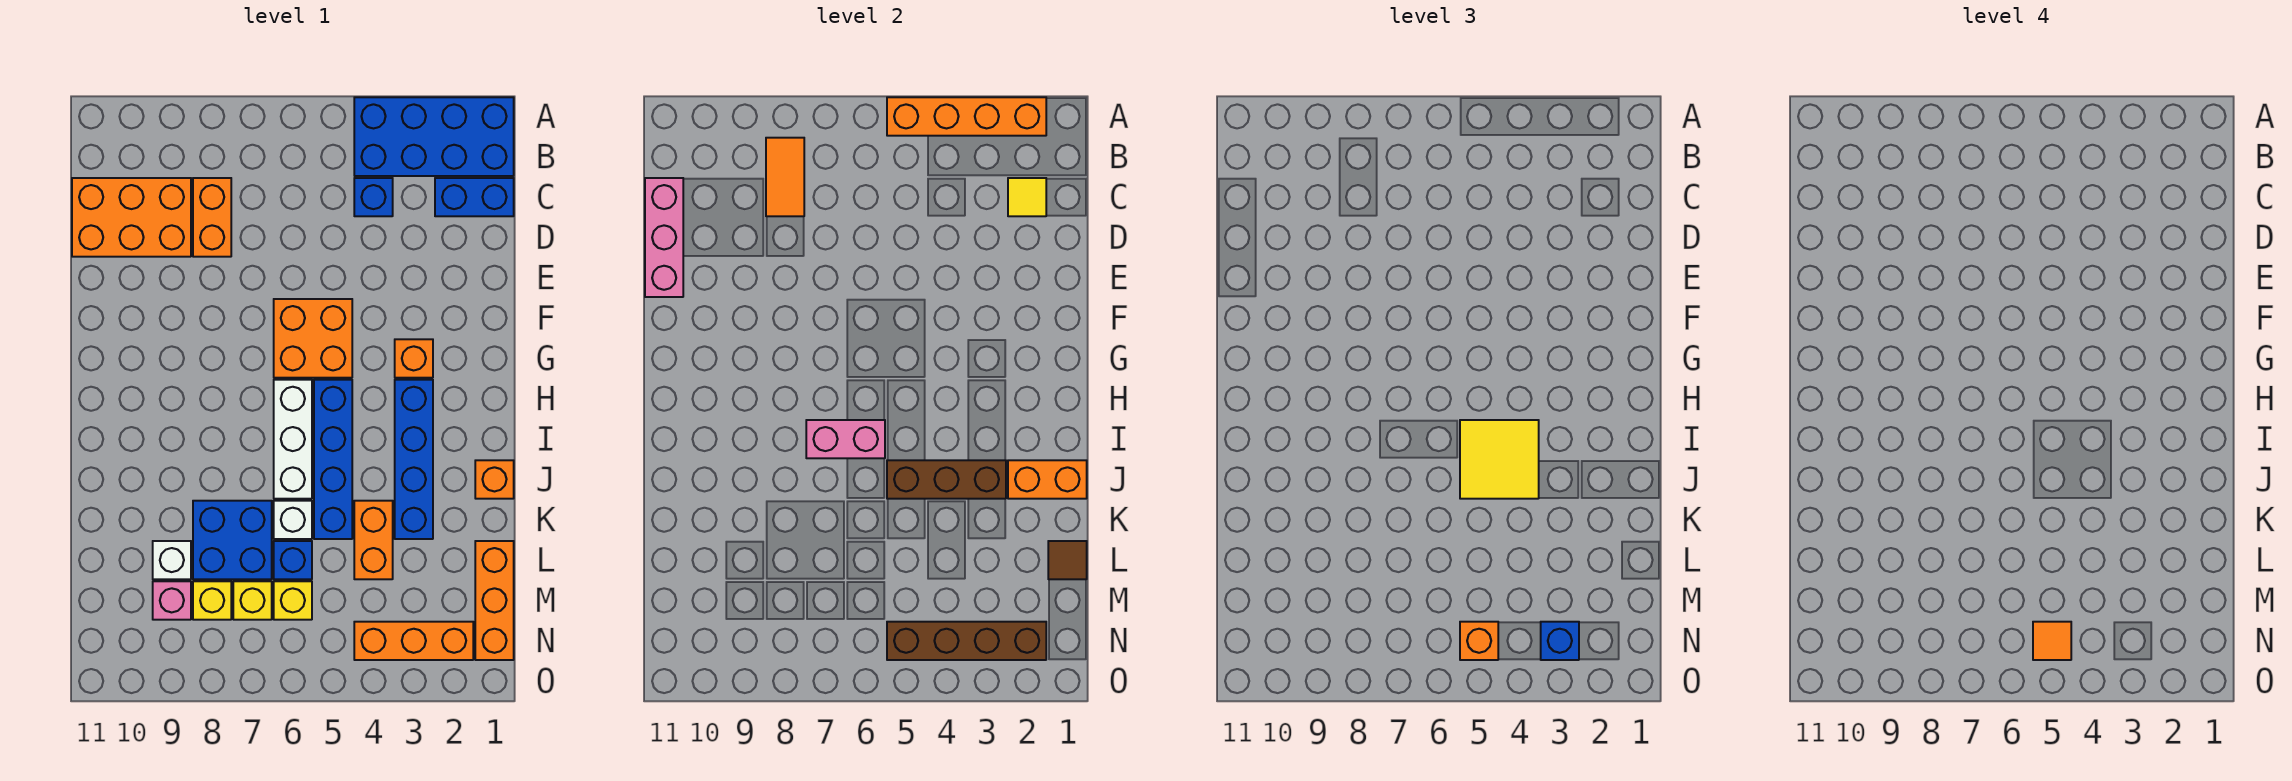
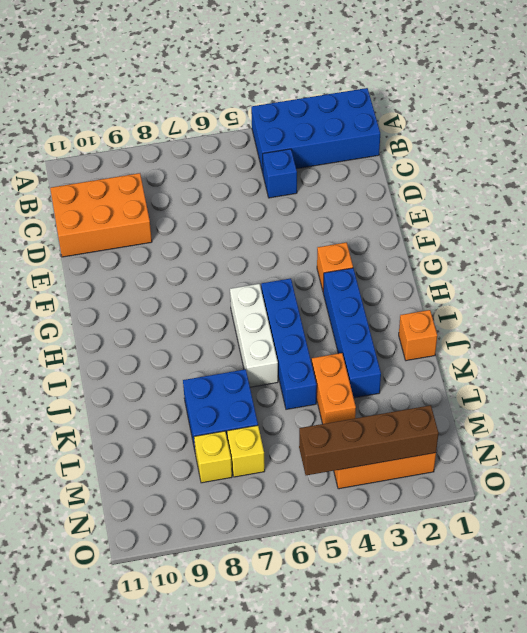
none -> blue brick C1:C2 level 1
none -> orange brick C8:D8 level 1
none -> orange brick F5:G6 level 1
none -> white brick K6 level 1

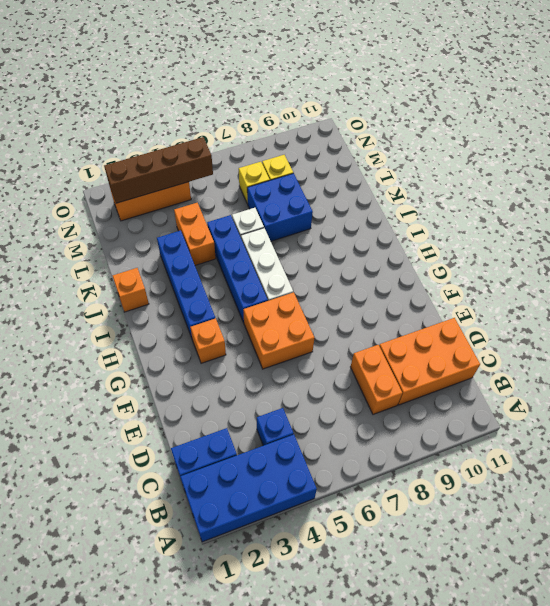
none -> orange brick L1:N1 level 1
none -> blue brick L6 level 1
none -> white brick L9 level 1
none -> yellow brick M6 level 1

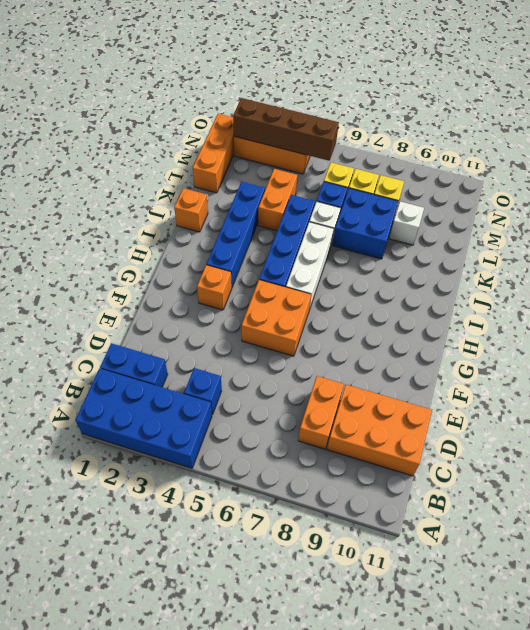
none -> pink brick M9 level 1
none -> orange brick A2:A5 level 2
none -> orange tile B8:C8 level 2
none -> yellow tile C2 level 2

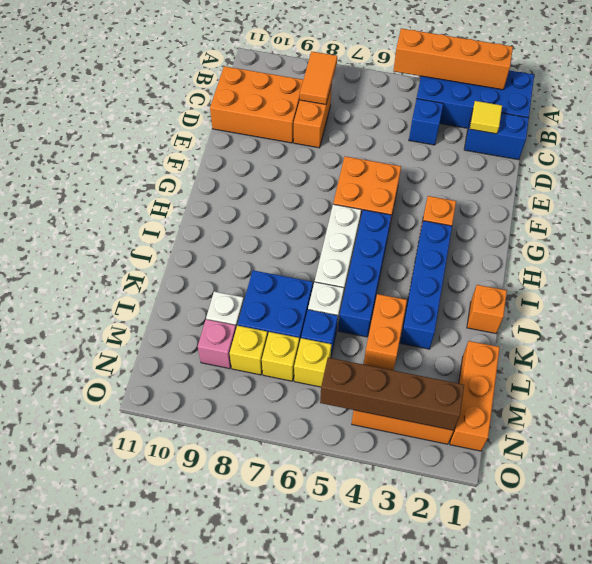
none -> pink brick C11:E11 level 2
none -> pink brick I6:I7 level 2
none -> orange brick J1:J2 level 2
none -> brown brick J3:J5 level 2

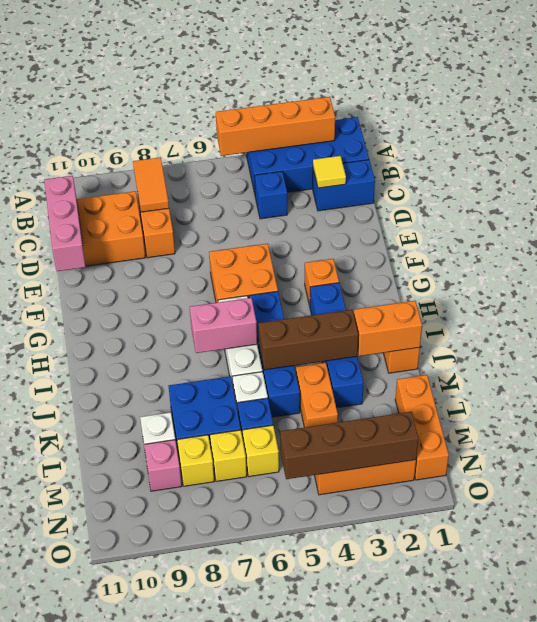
none -> brown tile L1 level 2
none -> yellow tile I4:J5 level 3
none -> blue brick N3 level 3
none -> orange brick N5 level 3

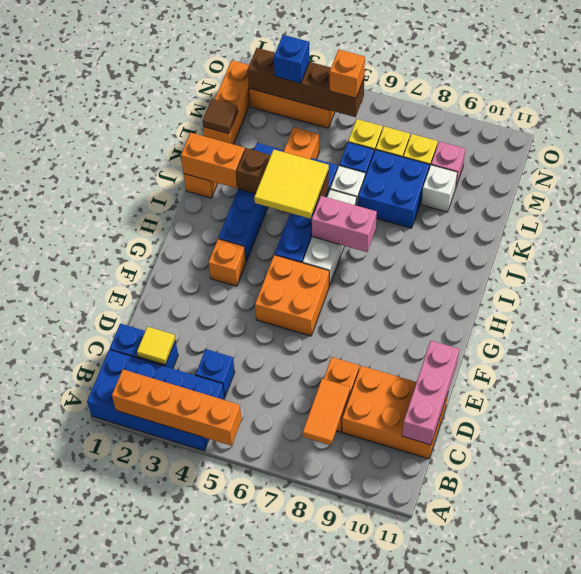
none -> orange tile N5 level 4

